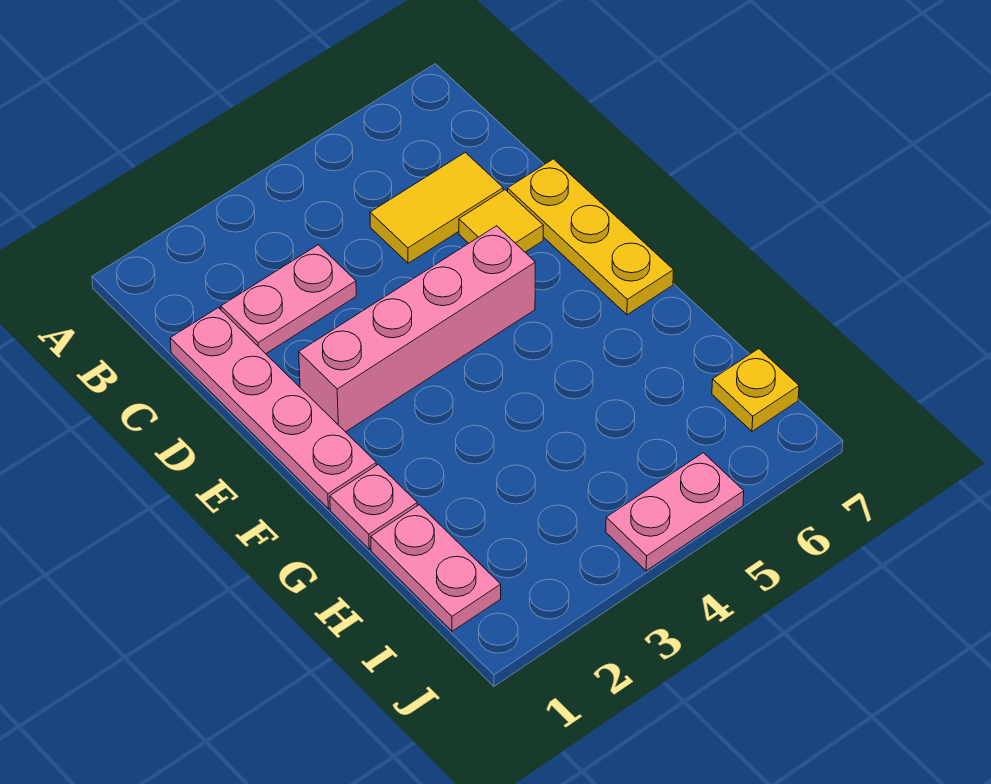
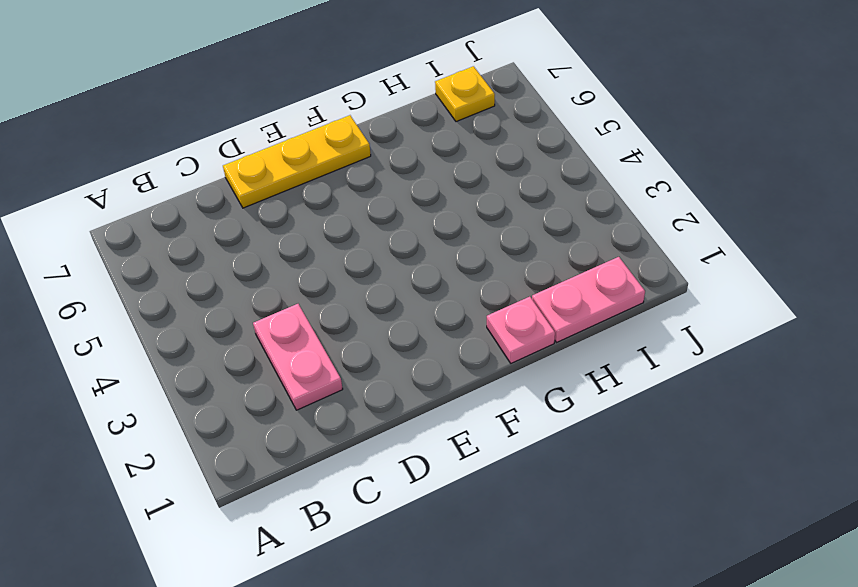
none -> pink plate C1:F1 level 1
none -> yellow tile C5:C6 level 1

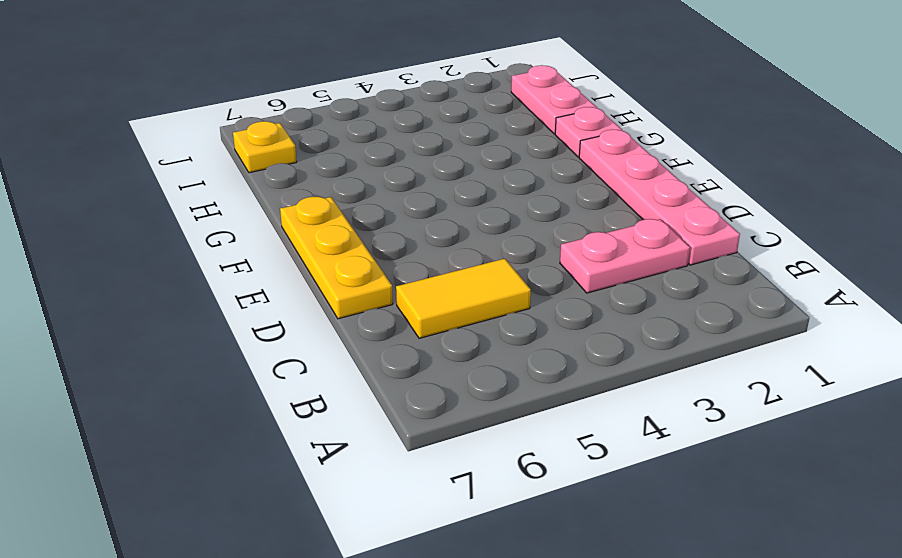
none -> yellow tile D6 level 1
none -> pink brick E2:E5 level 1

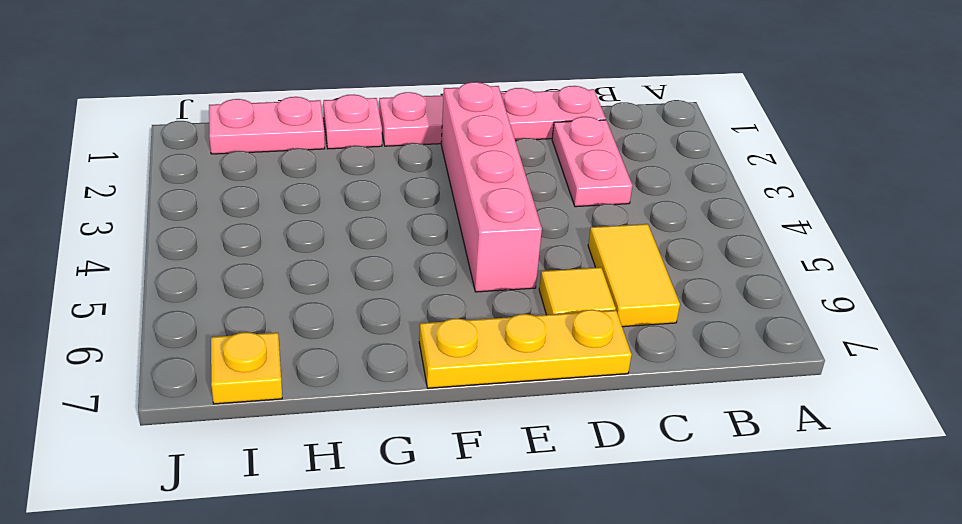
none -> pink plate J4:J5 level 1

